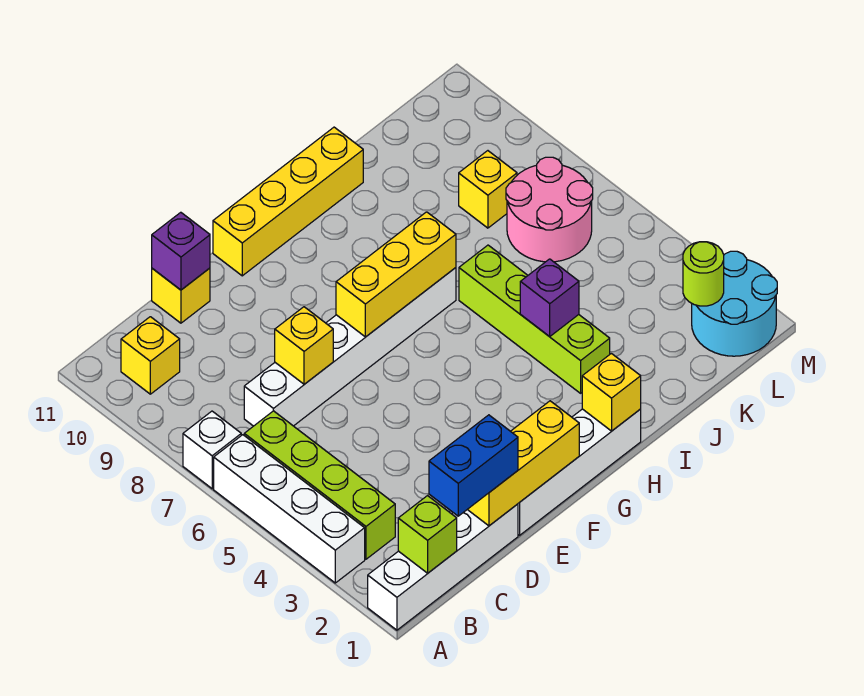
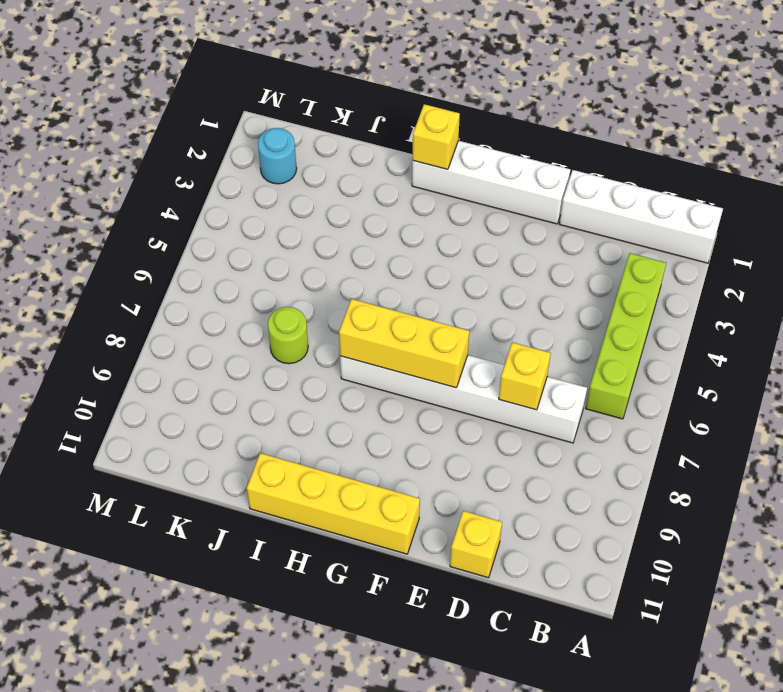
lime round brick J7 level 1 -> lime round brick L2 level 2
cyan round brick L2 level 1 -> cyan round brick L1:M2 level 1
none -> white brick A3:A6 level 1
none -> white brick A7 level 1
none -> yellow brick B10 level 1

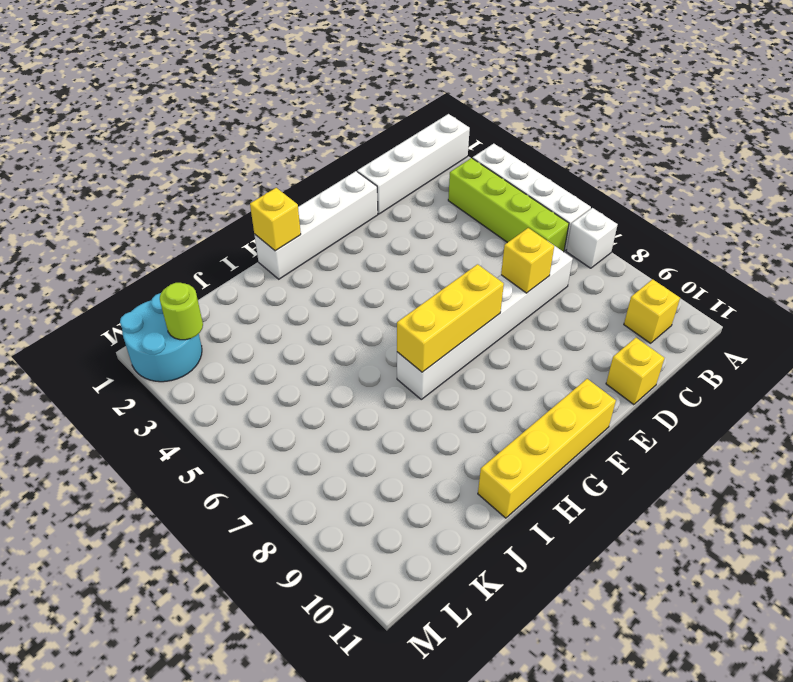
none -> lime brick I3:I6 level 1
none -> pink round brick K6:L7 level 1
none -> yellow brick K8 level 1

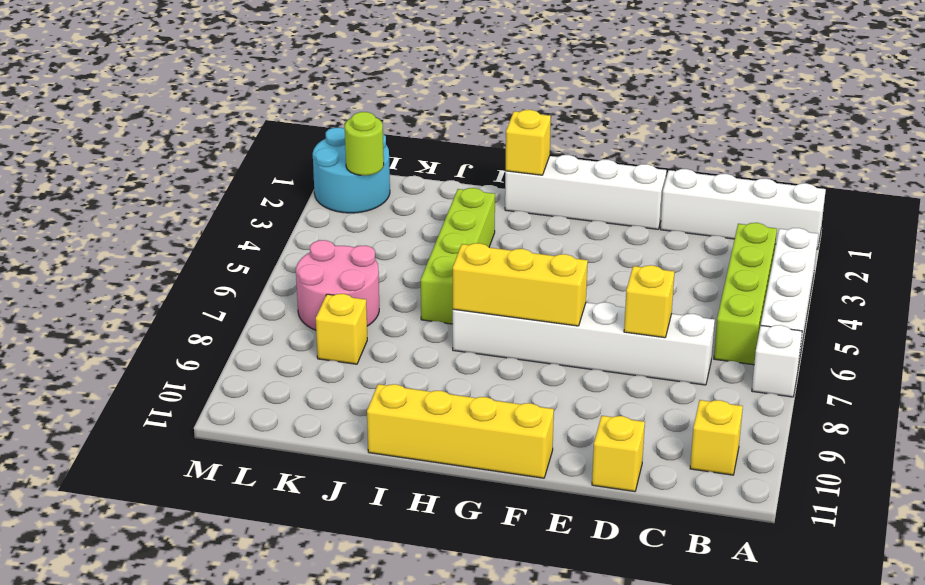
none -> lime brick B1 level 2
none -> yellow brick D1:F1 level 2
none -> purple brick D11 level 2

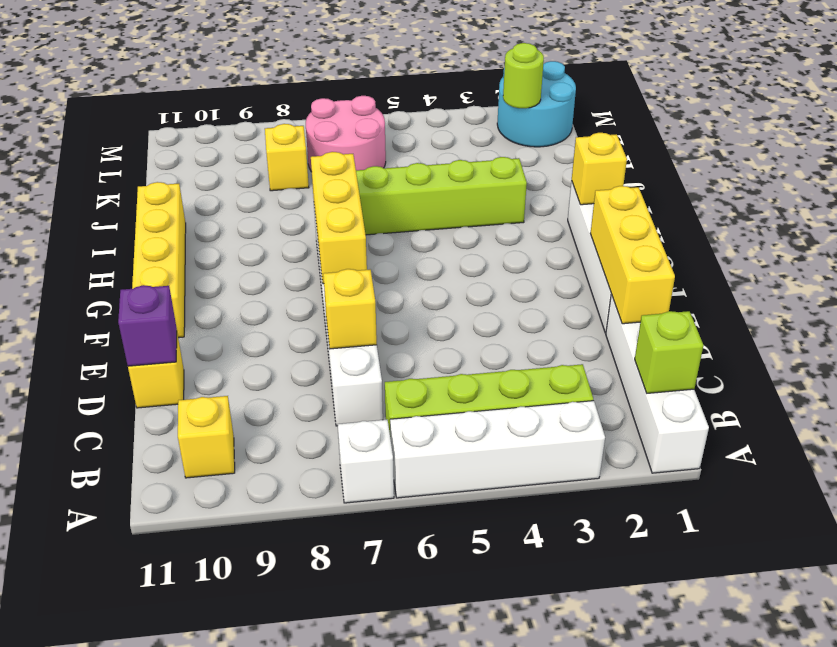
none -> purple brick I4 level 2
none -> blue brick C1:D1 level 3

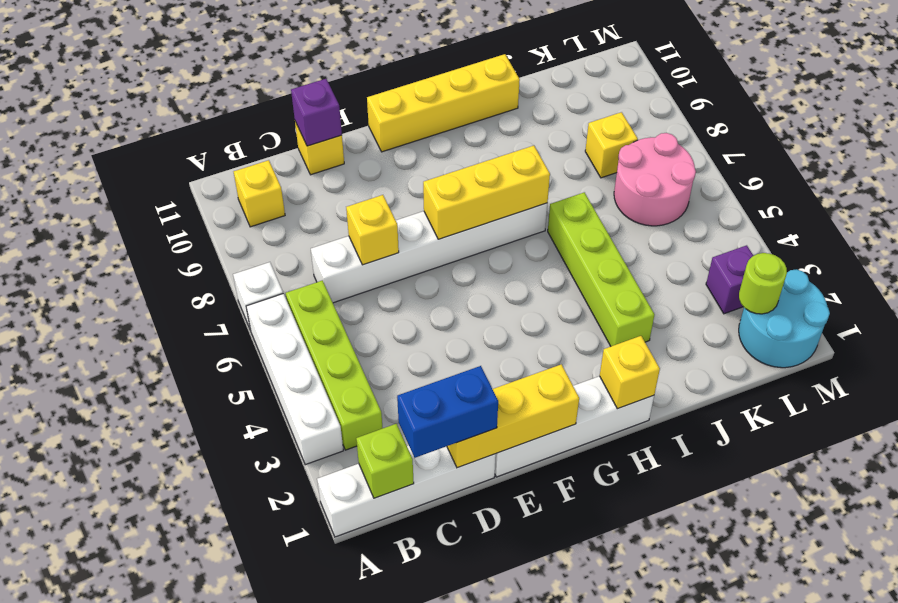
purple brick L3 level 1 -> purple brick I4 level 2

